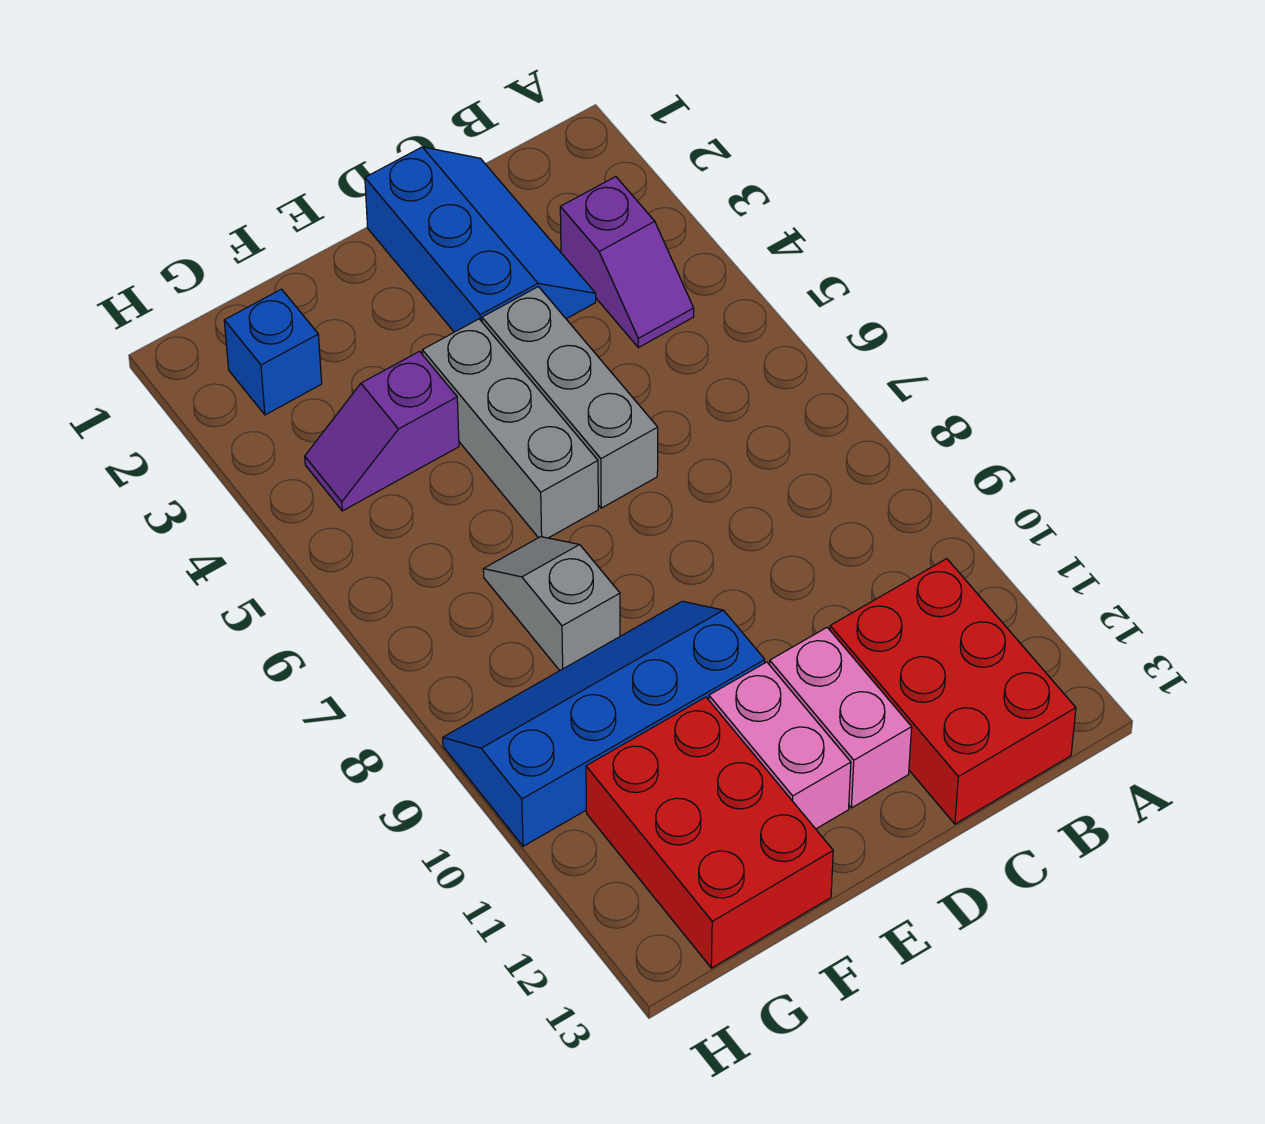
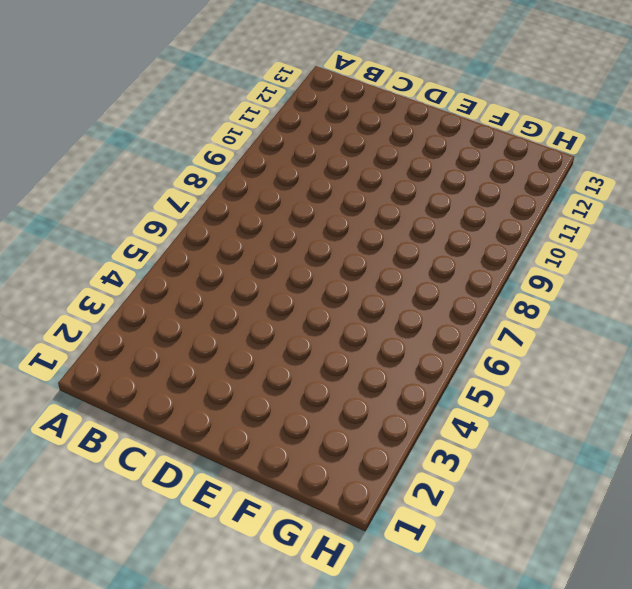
none -> purple slope B3:B4 level 1 top 3
none -> red brick B11:C13 level 1
none -> blue slope C1:D3 level 1 top D

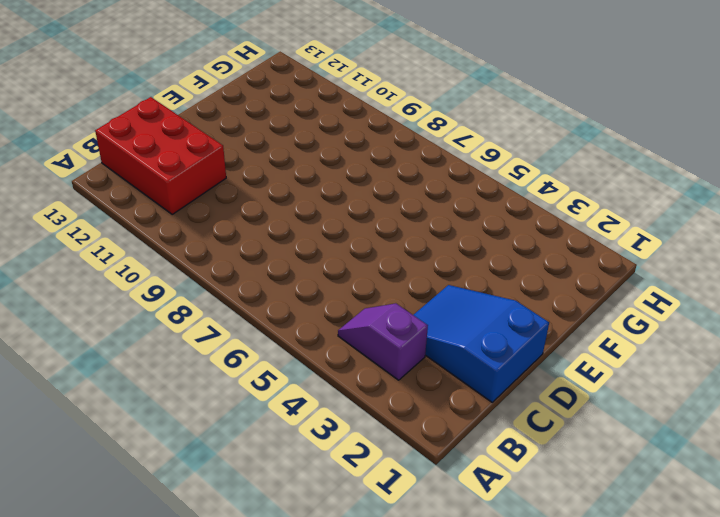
blue slope C1:D3 level 1 top 1 -> blue slope C1:D3 level 1 top D
none -> grey brick D4:D6 level 1
none -> pink brick D11:D12 level 1
none -> grey brick E4:E6 level 1

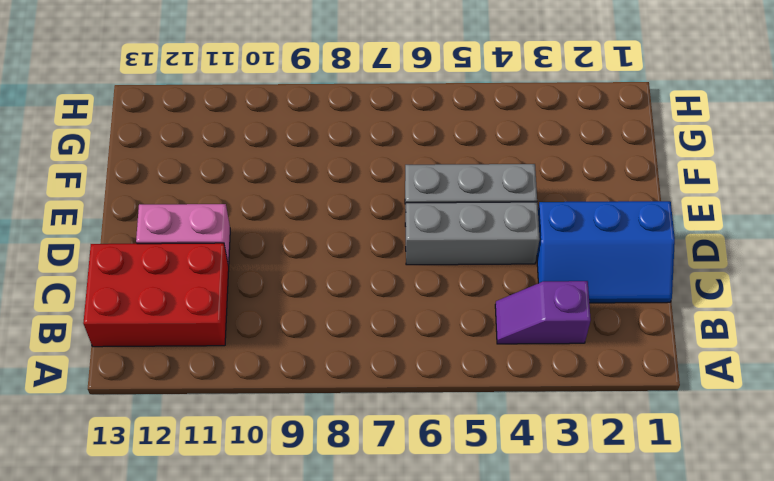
none -> blue slope E9:H10 level 1 top 10
none -> pink brick E11:E12 level 1
none -> purple slope F4:G4 level 1 top F

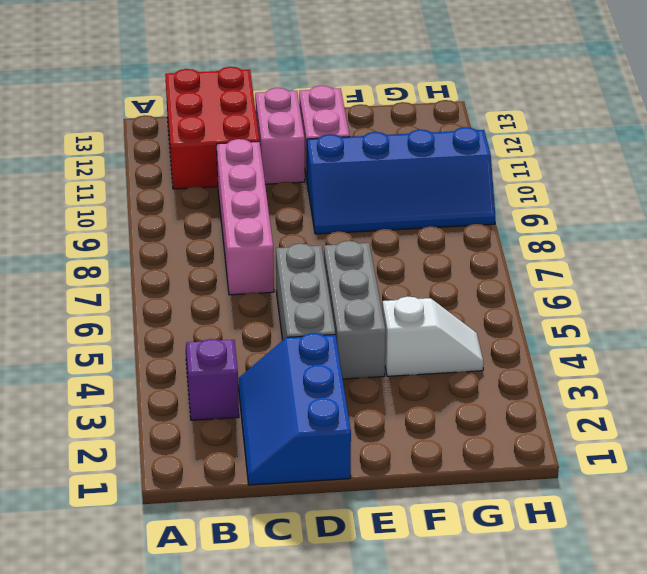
pink brick C7:C10 level 1 -> none
white slope F4:G4 level 1 top F -> purple slope F4:G4 level 1 top F
none -> grey slope F7:F8 level 1 top 8
none -> red brick F11:G13 level 1
none -> blue brick G2 level 1

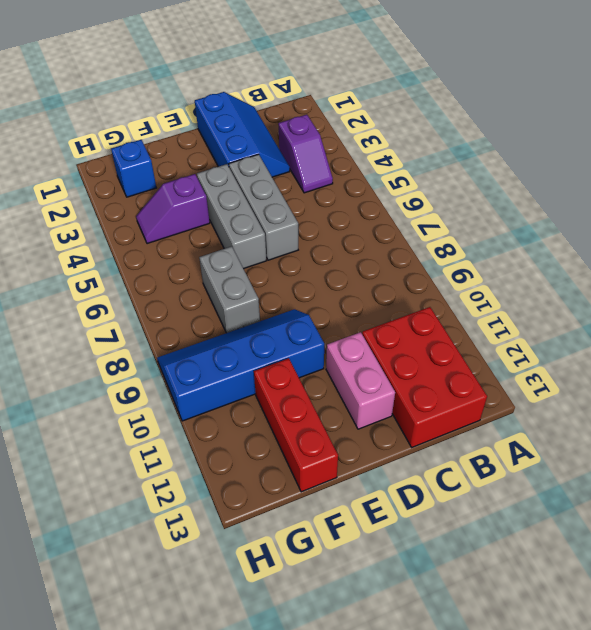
grey brick F7:F8 level 1 -> grey slope F7:F8 level 1 top 8
red brick F11:F13 level 1 -> red brick F11:G13 level 1
none -> pink brick E11:E12 level 1

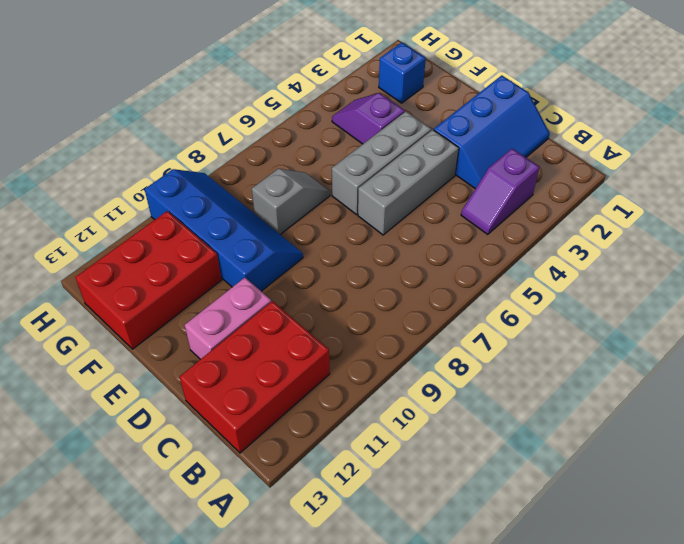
none -> pink brick E11:E12 level 1

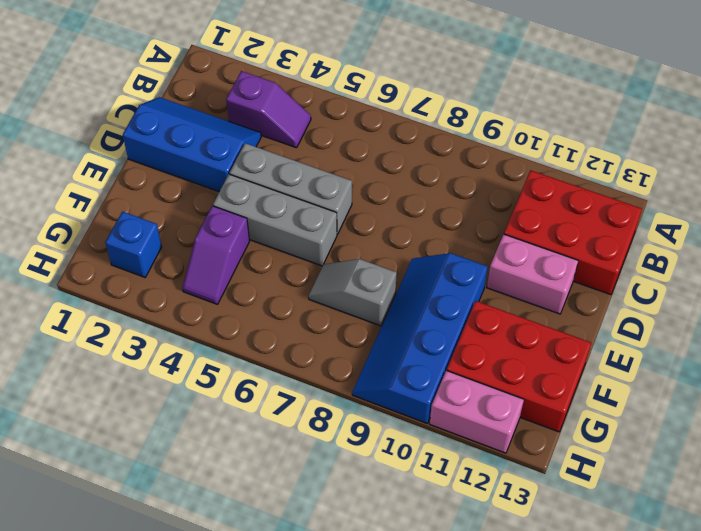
pink brick H11:H12 level 1 -> pink brick E11:E12 level 1

